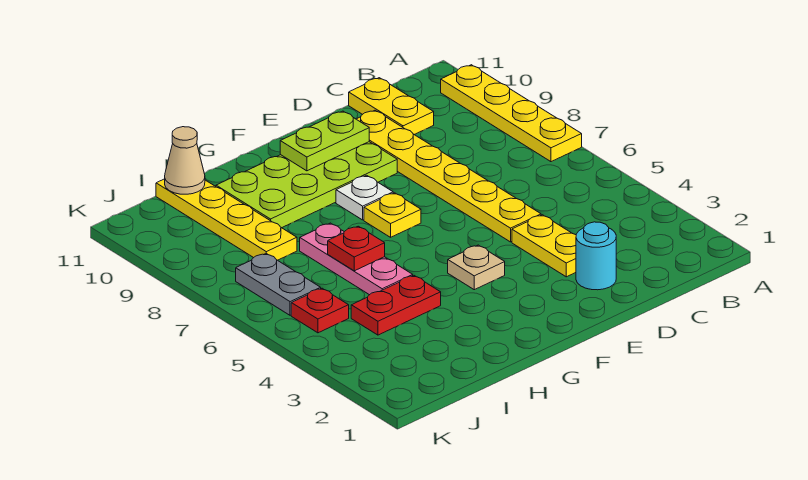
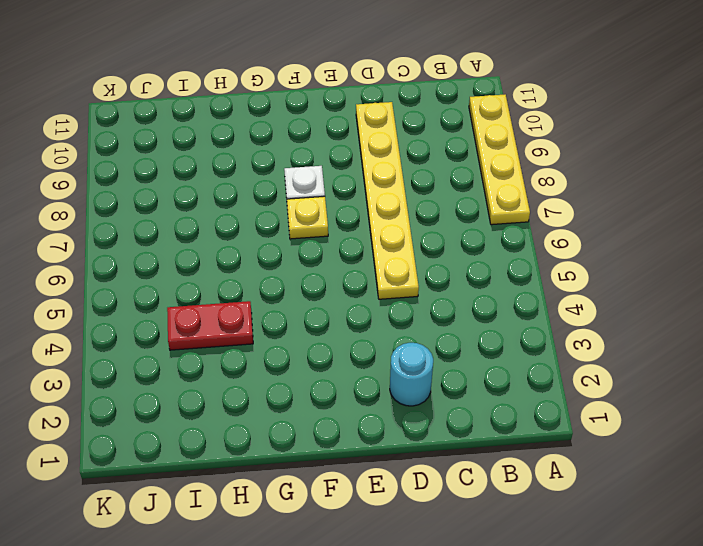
none -> yellow plate C10:C11 level 1
none -> yellow plate D3:D4 level 1
none -> lime plate E9:H10 level 1

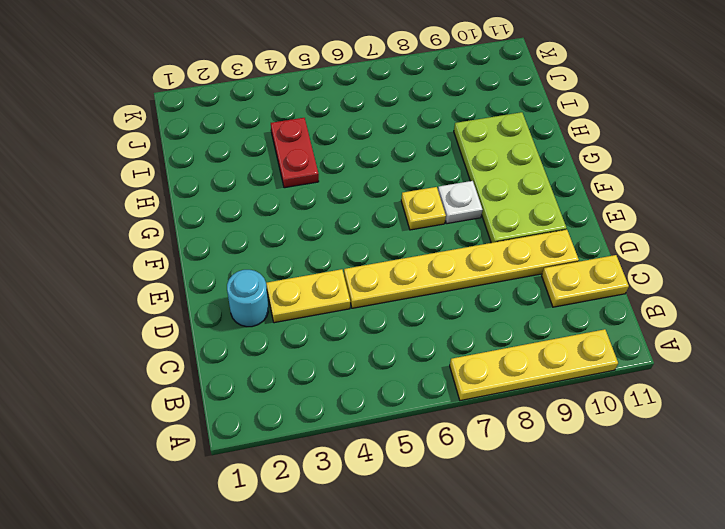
none -> tan plate F4 level 1
none -> pink plate H5:H7 level 1
none -> yellow plate I8:I11 level 1

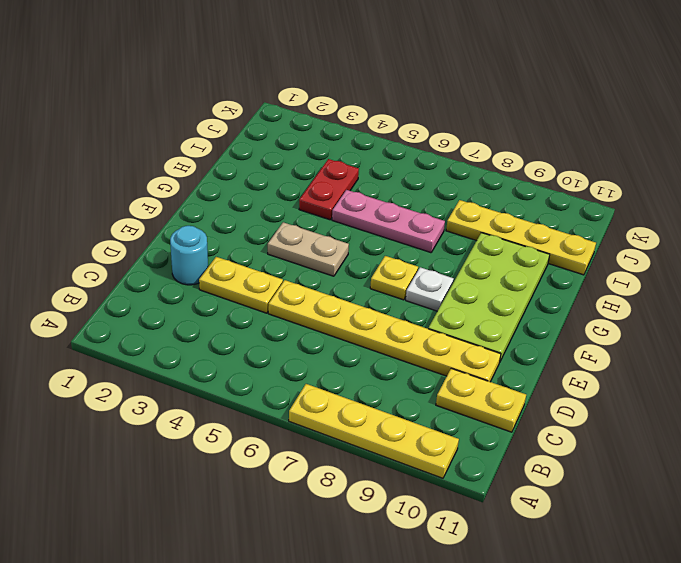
tan plate F4:F5 level 1 -> tan plate F4 level 1
none -> red plate J5 level 1
none -> grey plate J6:J7 level 1
none -> lime plate E10:F10 level 2

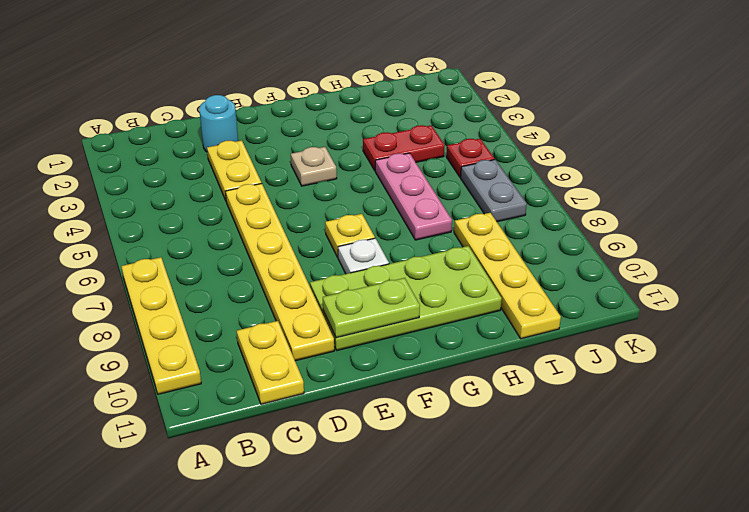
none -> red plate H6 level 2
none -> tan cone I11 level 2

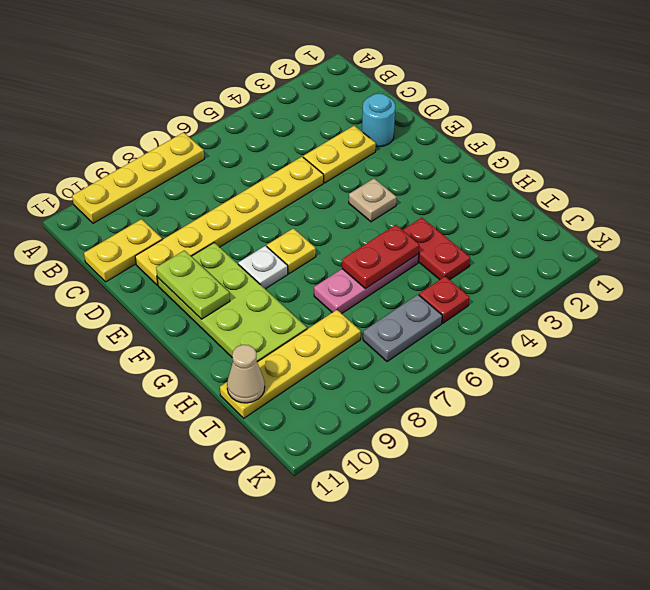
red plate H5:H6 level 2 -> red plate H6 level 2

